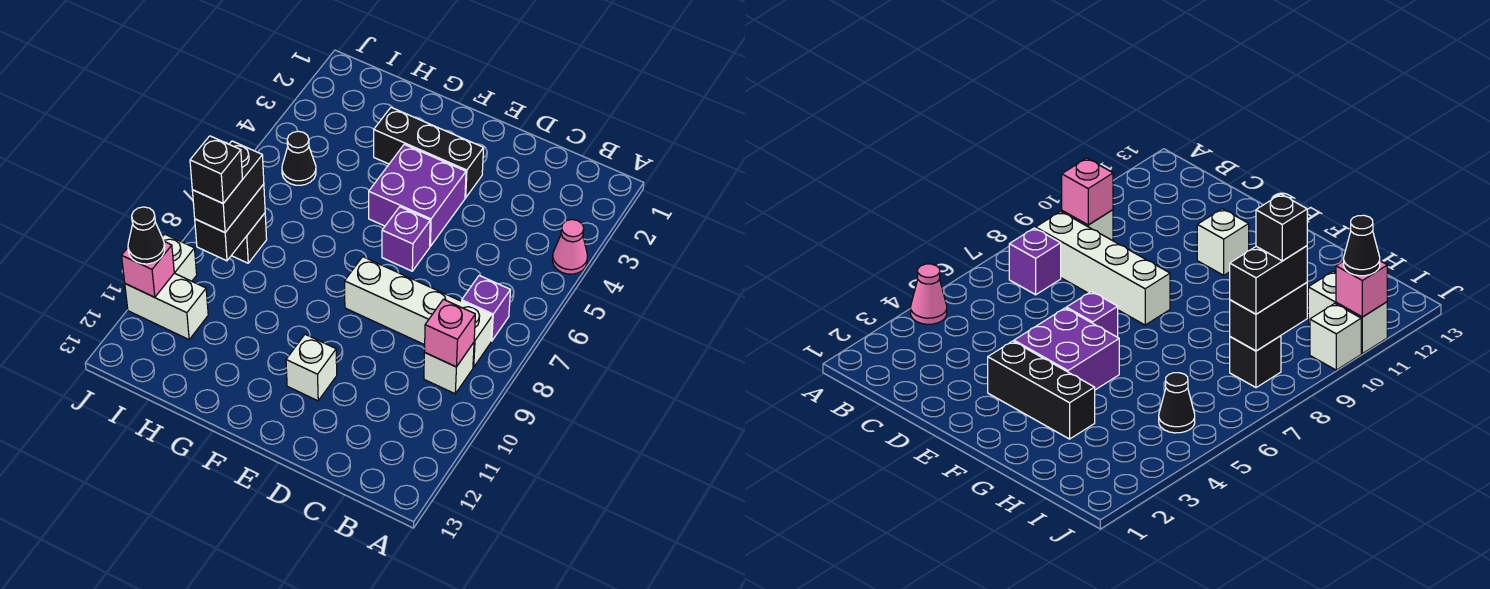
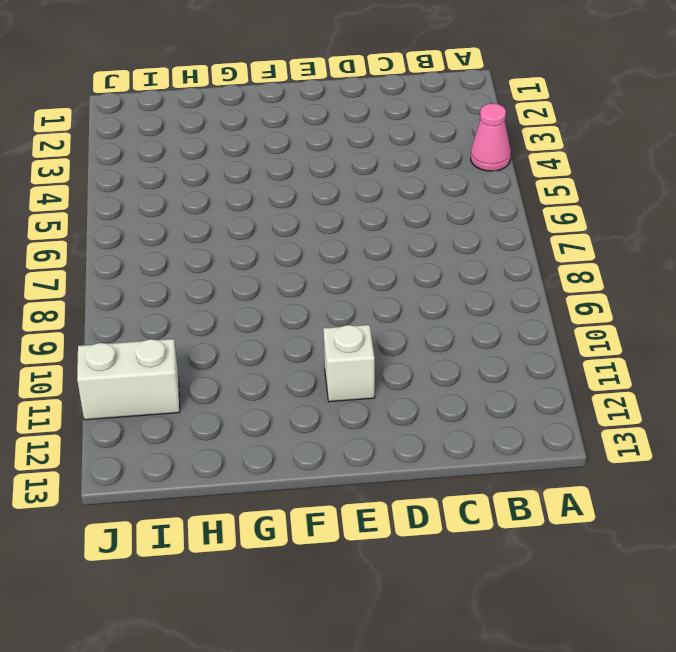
none -> purple brick B7 level 1
none -> white brick B8:E8 level 1
none -> white brick B9 level 1

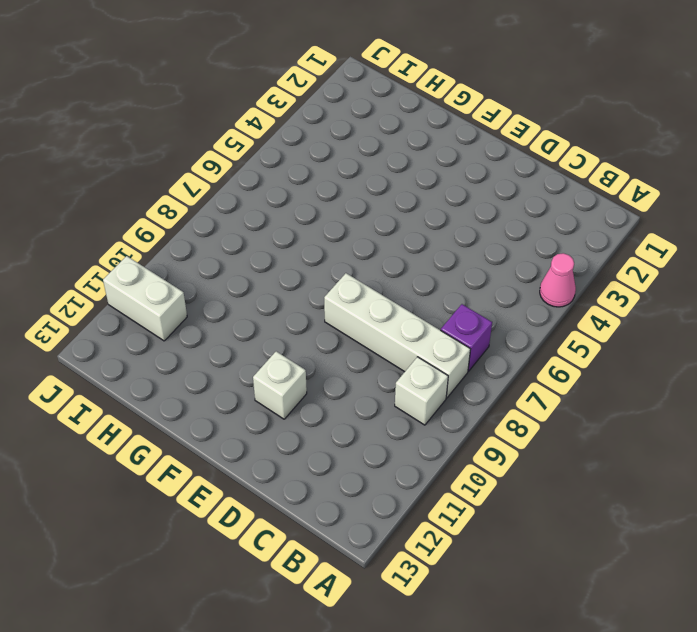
none -> black brick E3:G3 level 1
none -> purple brick E4:F5 level 1
none -> purple brick E6 level 1

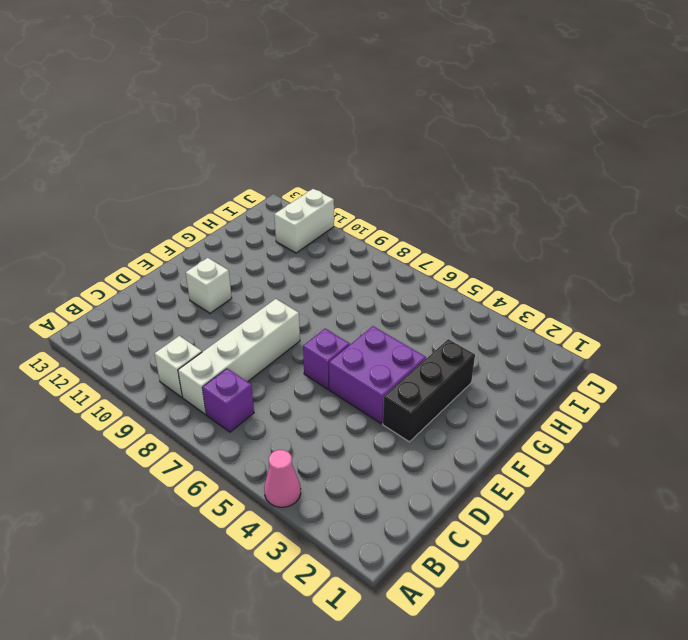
none -> black cone I5 level 1
none -> black brick I8 level 1
none -> white brick J10 level 1

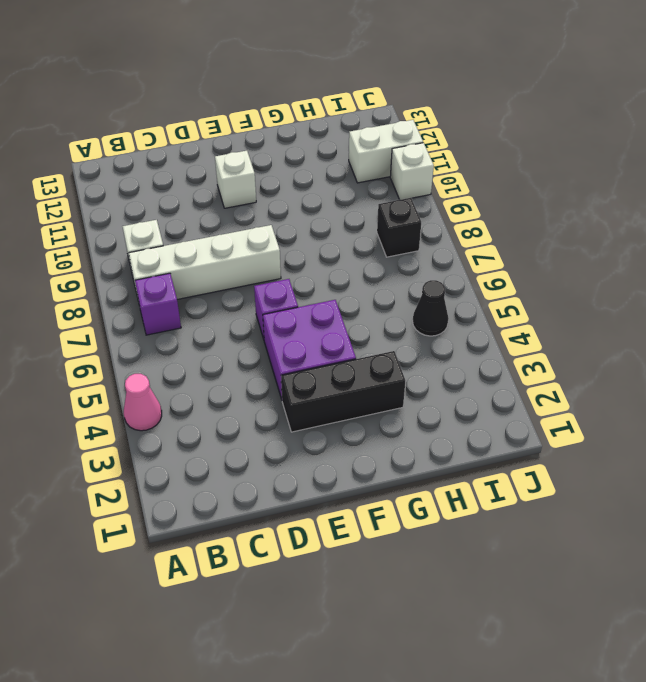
none -> pink brick B9 level 2
none -> black brick I8:I9 level 2
none -> pink brick J11 level 2

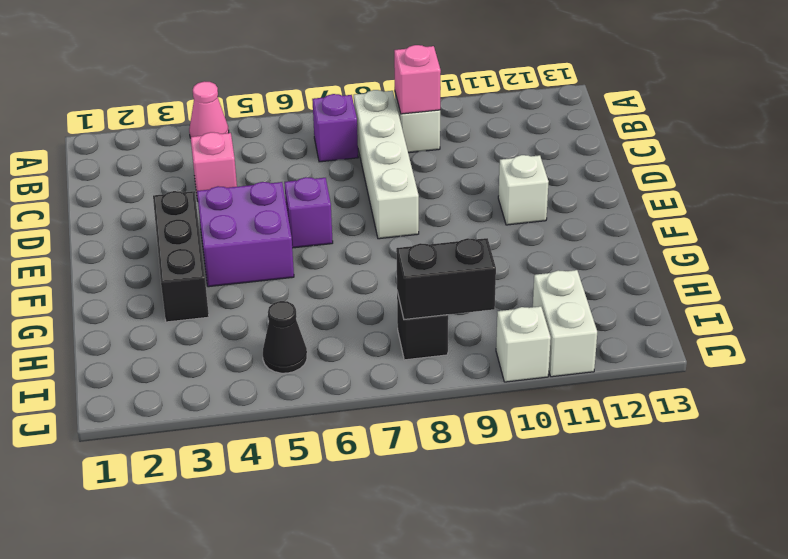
pink brick C4 level 1 -> pink brick J11 level 2
none -> black brick I8:I9 level 3
none -> black cone J11 level 3
none -> black brick I9 level 4

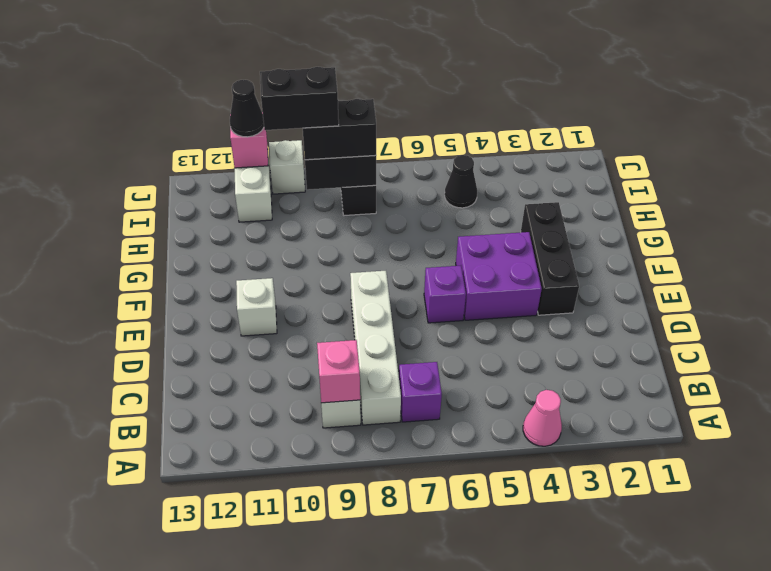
black brick I9:I10 level 4 -> black brick I9 level 4

